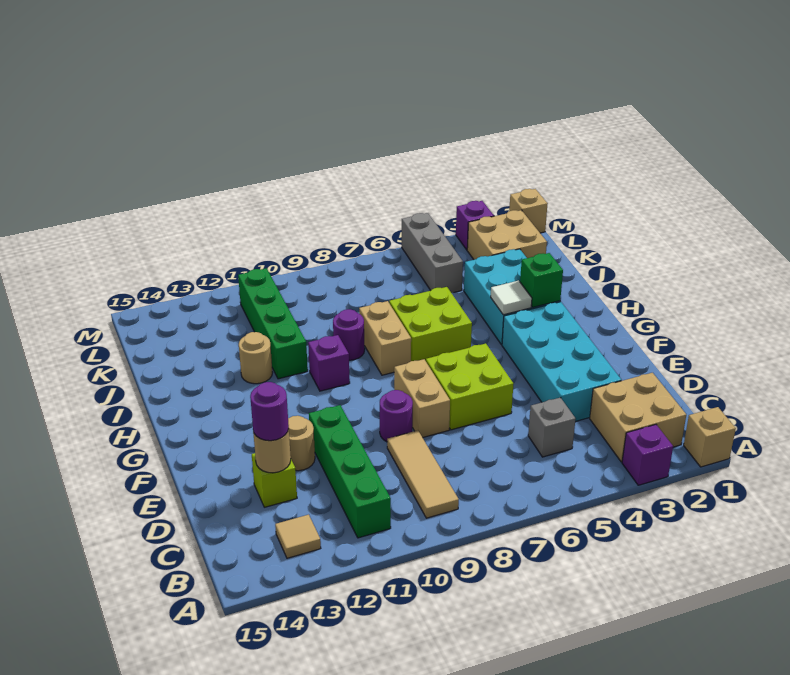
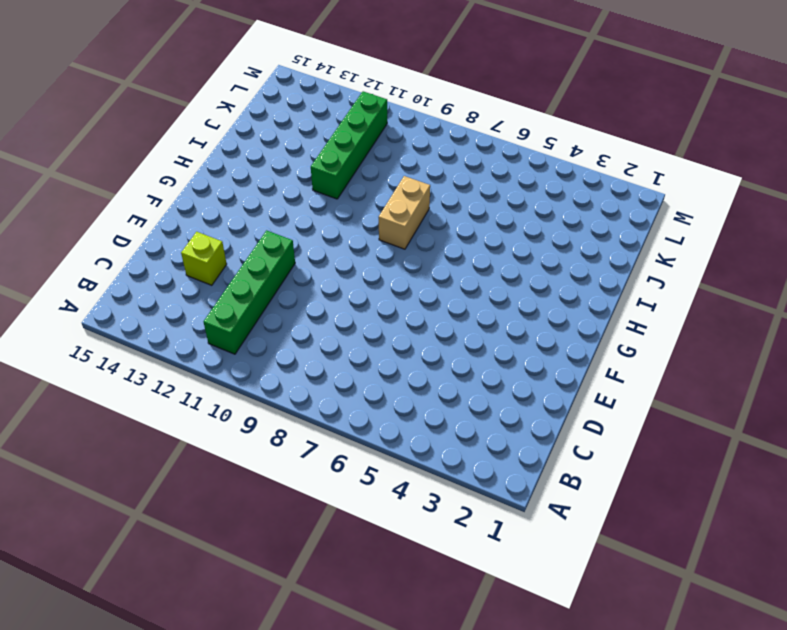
none -> tan brick A1 level 1
none -> purple brick A3 level 1
none -> tan brick B2:C3 level 1

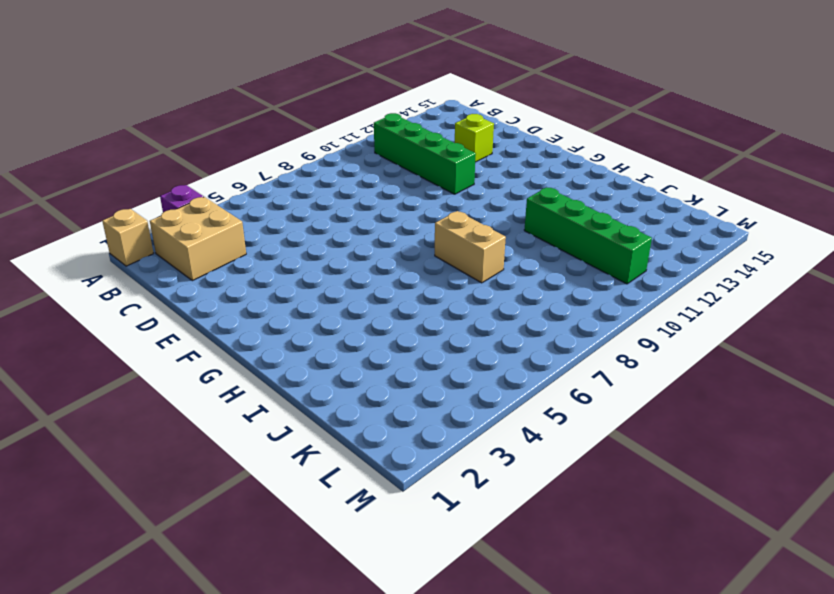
none -> tan tile B9:D9 level 1
none -> tan tile B13 level 1
none -> grey brick C5 level 1

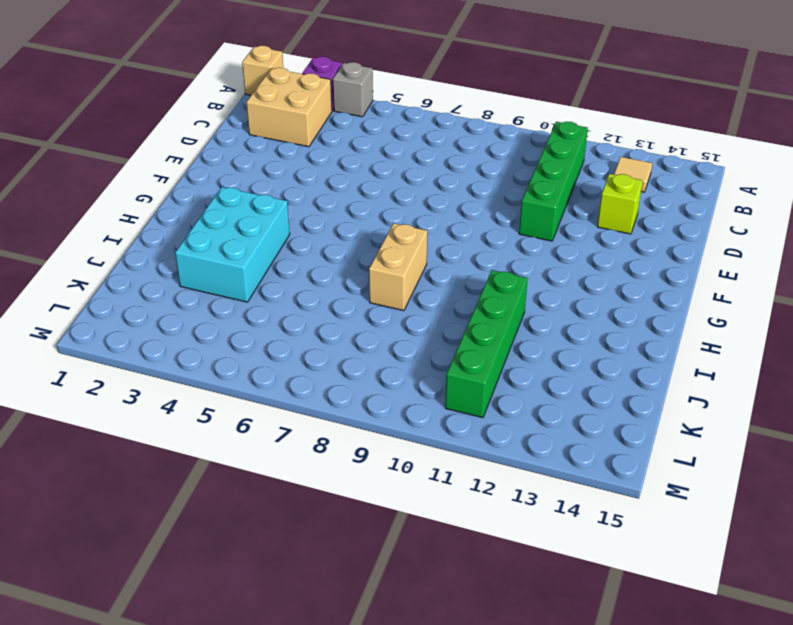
grey brick A4 level 1 -> grey brick C5 level 1
none -> tan tile B9:D9 level 1
none -> cyan brick D3:G4 level 1
none -> lime brick E6:F7 level 1

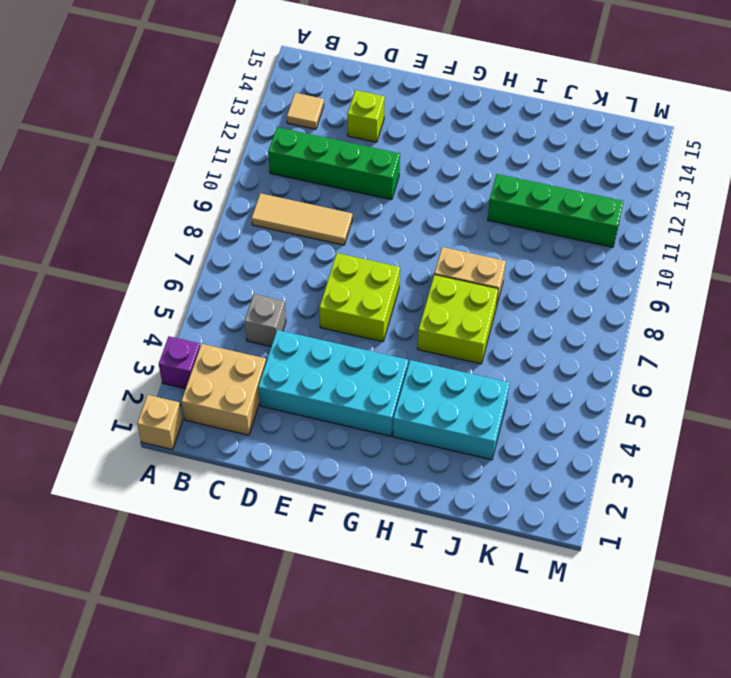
none -> tan brick E8:F8 level 1
none -> purple round brick E9 level 1
none -> tan round brick E12 level 1

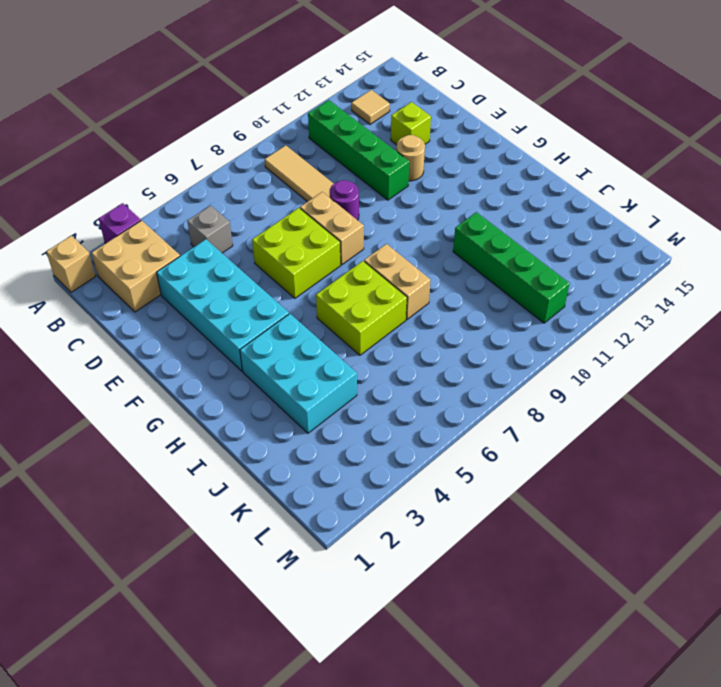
none -> purple brick H10 level 1
none -> purple round brick I9 level 1
none -> tan round brick I12 level 1

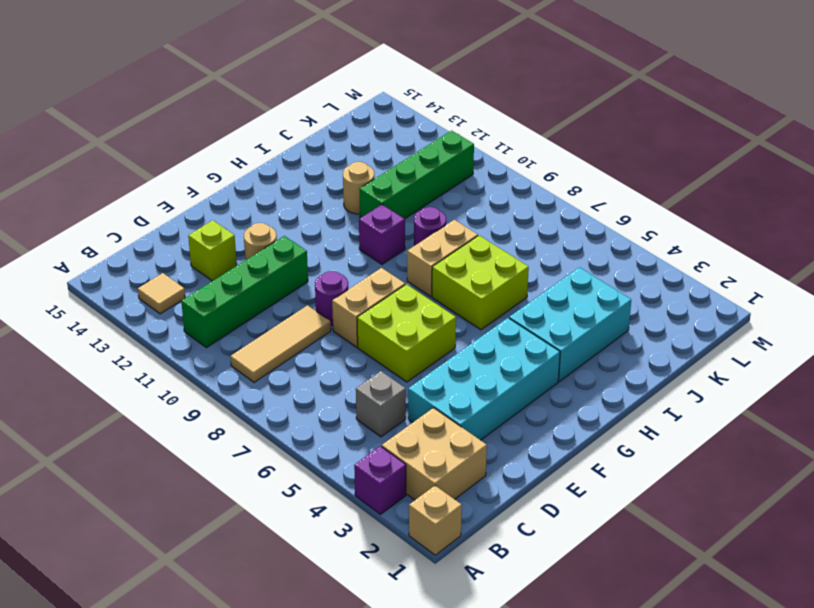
none -> tan brick K2:L3 level 1
none -> grey brick K5:M5 level 1
none -> tan brick M1 level 1

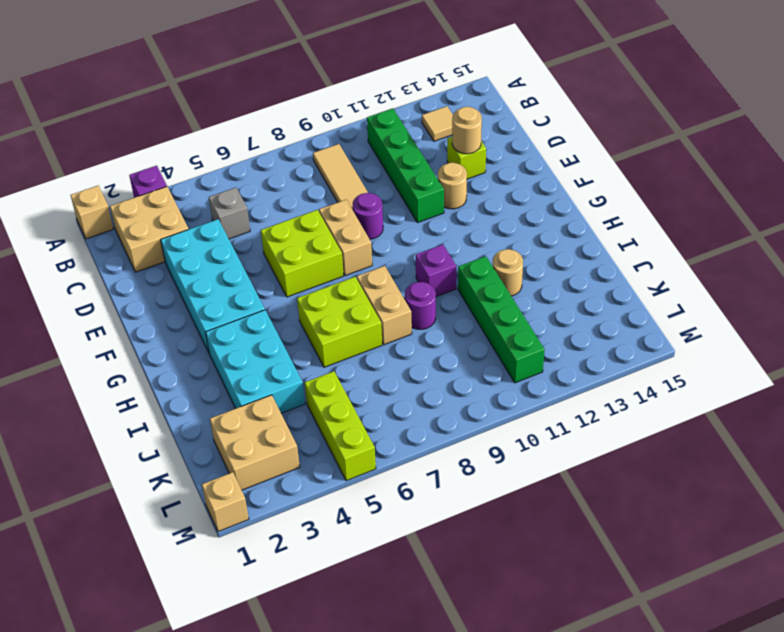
lime brick K5:M5 level 1 -> grey brick K5:M5 level 1
none -> purple brick M3 level 1
none -> green brick H3 level 2
none -> white tile H4 level 2

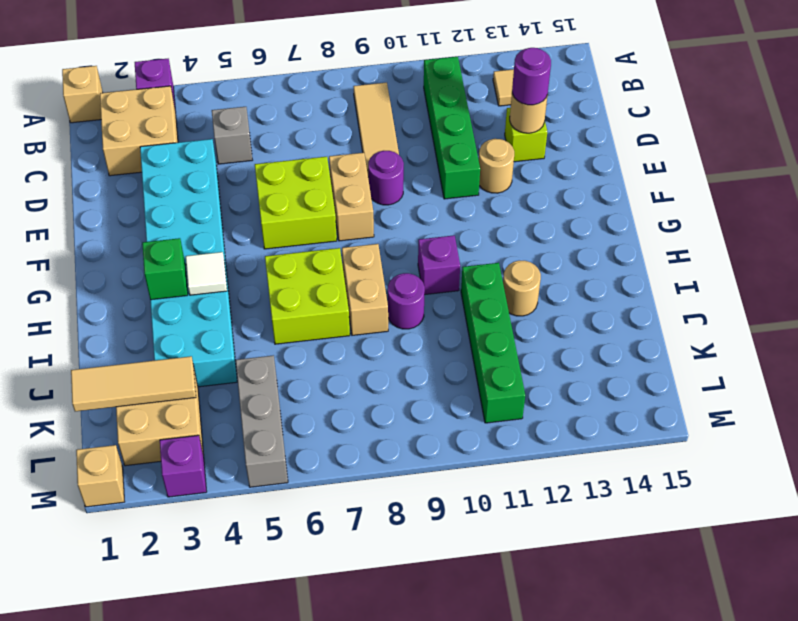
tan tile K1:K3 level 2 -> none

